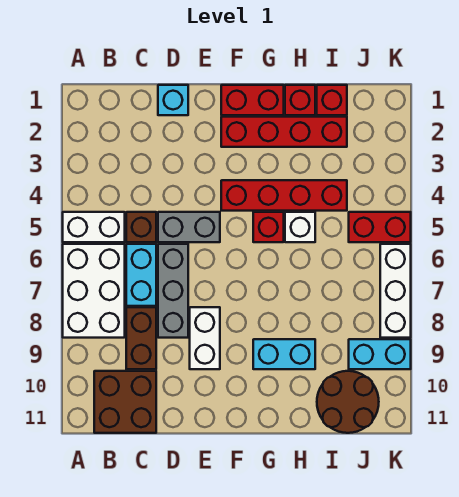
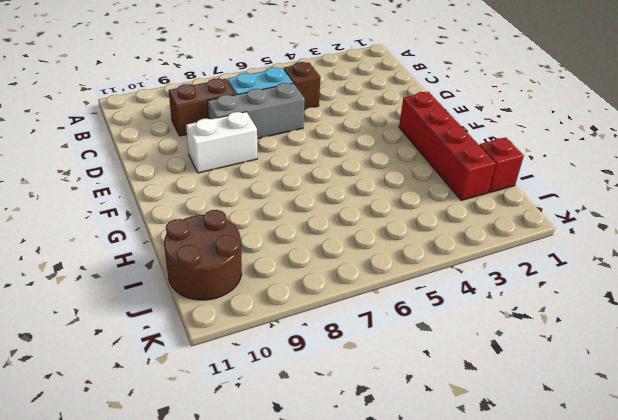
none -> white brick A5:B5 level 1
none -> white brick A6:B8 level 1
none -> brown brick B10:C11 level 1

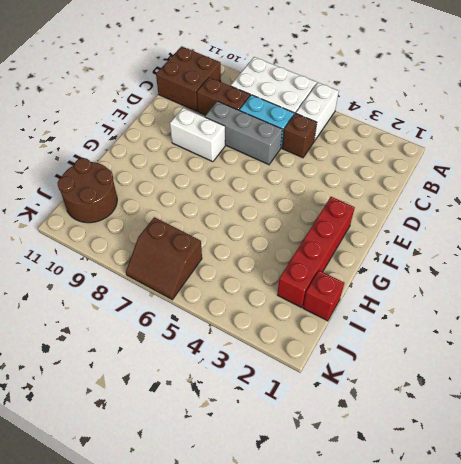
brown slope J6:K7 level 1 top J -> white brick K6:K8 level 1
none -> cyan brick D1 level 1
none -> grey brick D5:E5 level 1
none -> red brick F1:G1 level 1

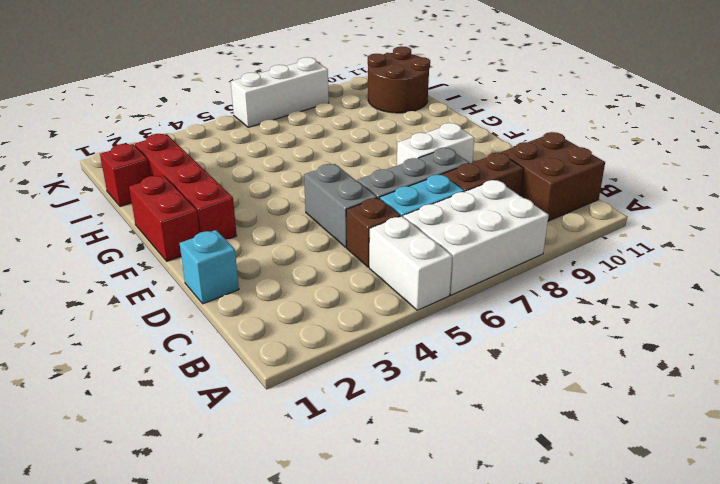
none -> red brick F4:I4 level 1
none -> red brick G5 level 1
none -> cyan brick G9:H9 level 1

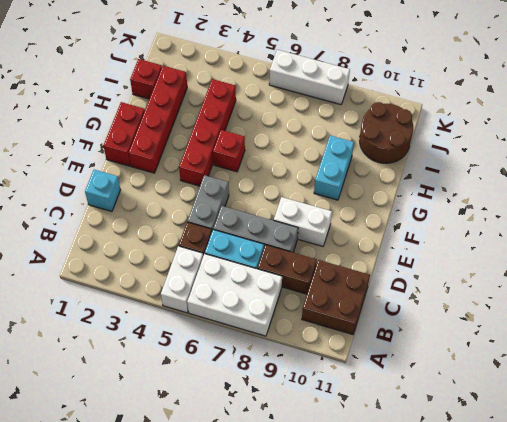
none -> red brick H1 level 1
none -> white brick H5 level 1
none -> red brick J5:K5 level 1

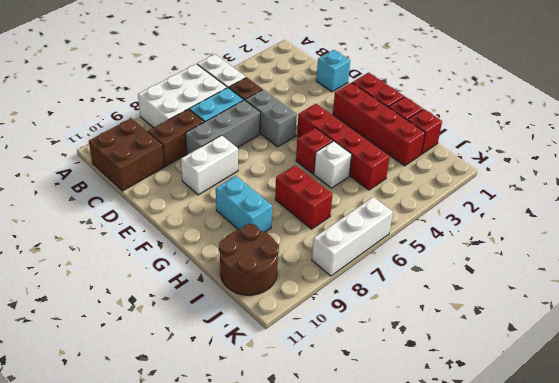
red brick H7:I7 level 1 -> red brick J5:K5 level 1
none -> cyan brick J9:K9 level 1

